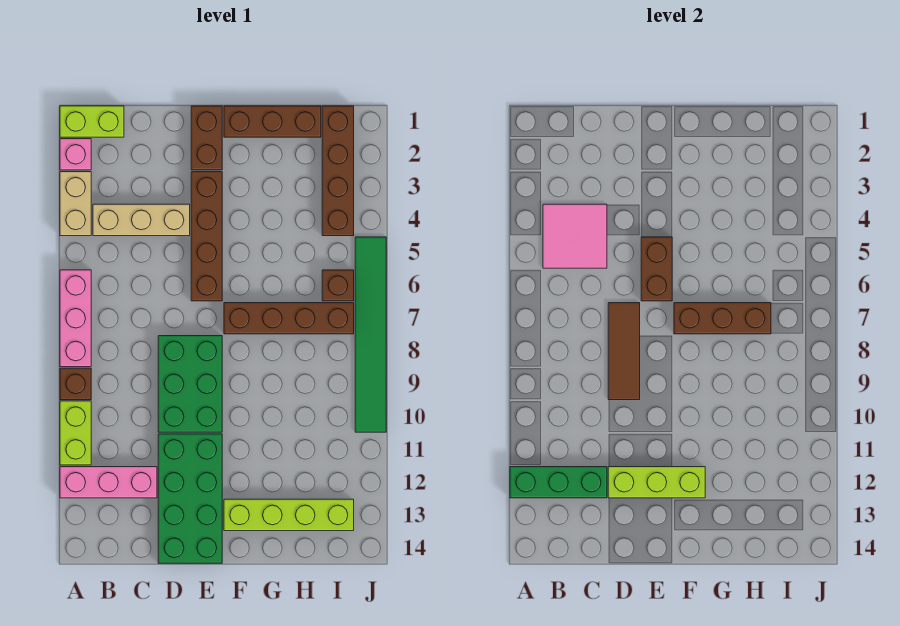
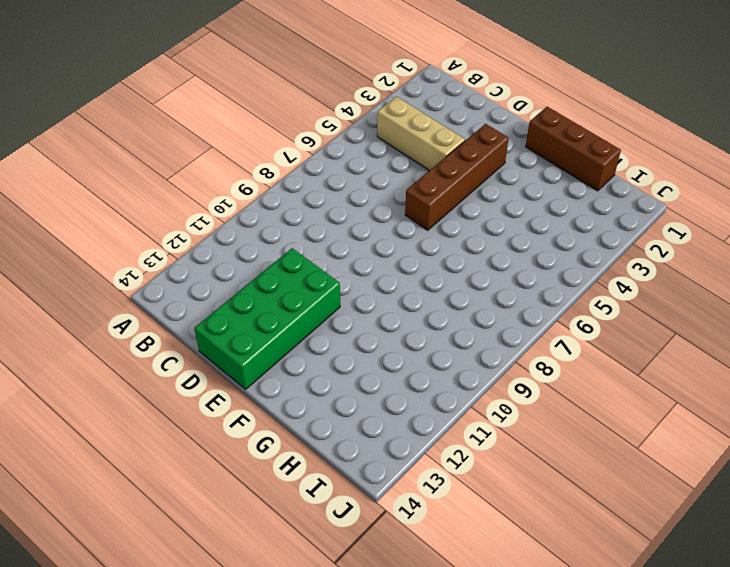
none -> lime brick A1:B1 level 1
none -> pink brick A2 level 1
none -> tan brick A3:A4 level 1

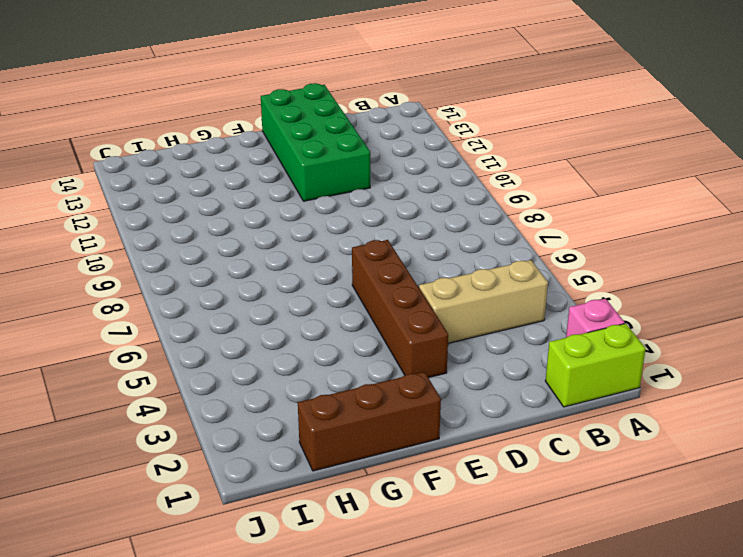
none -> tan brick A3:A4 level 1
none -> pink brick A6:A8 level 1
none -> brown brick A9 level 1

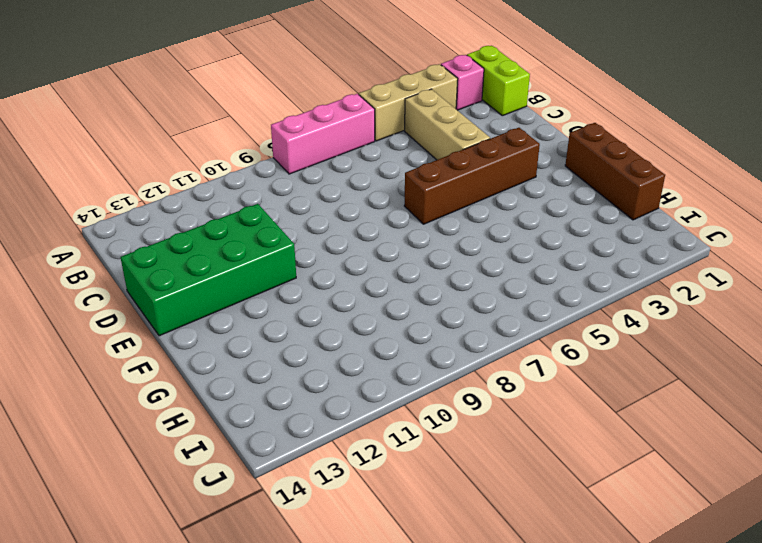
tan brick A3:A5 level 1 -> tan brick A3:A4 level 1
none -> brown brick A9 level 1
none -> lime brick A10:A11 level 1
none -> pink brick A12:C12 level 1

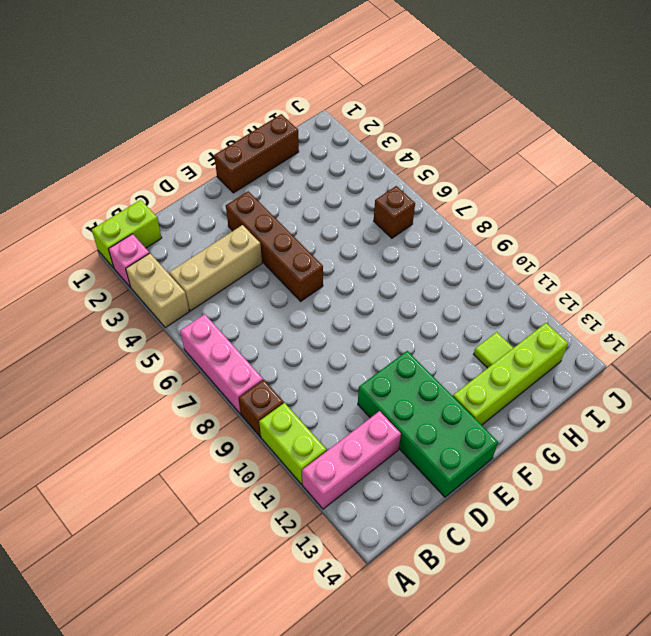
lime tile H12 level 1 -> none
none -> green brick D8:E10 level 1
none -> brown brick E1:E2 level 1
none -> brown brick F7:I7 level 1

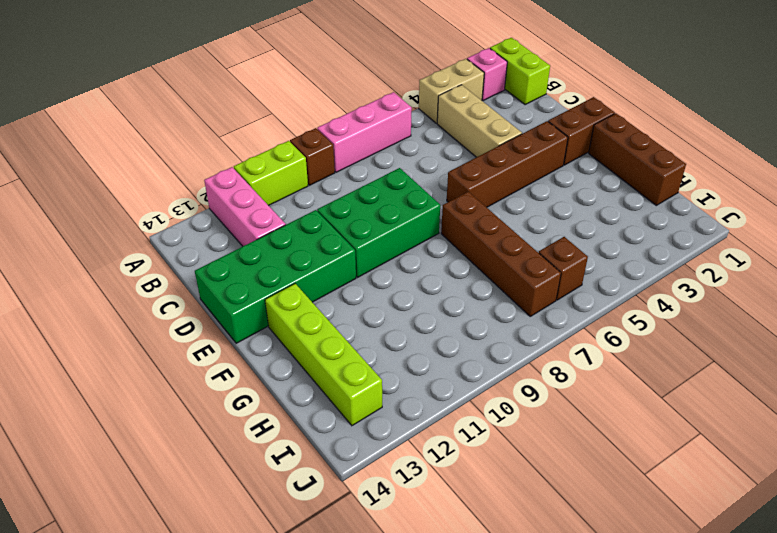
none -> brown brick I1:I4 level 1
none -> green tile J5:J10 level 1
none -> green brick A12:C12 level 2

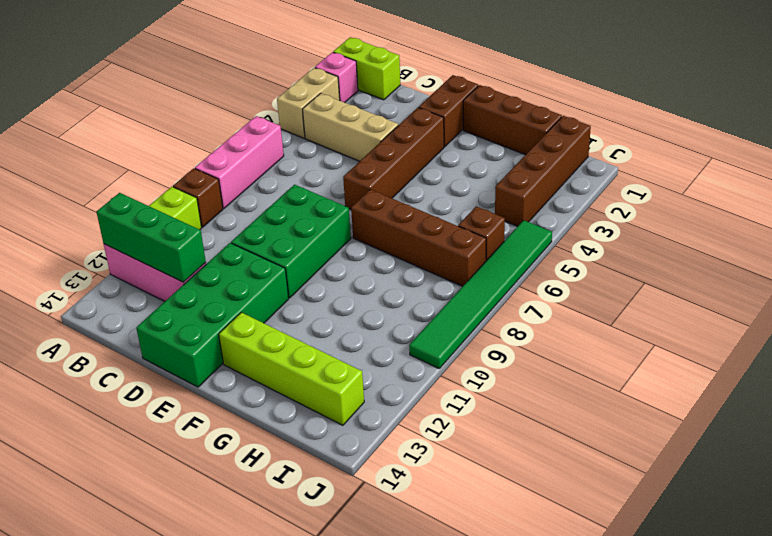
none -> pink tile B4:C5 level 2
none -> brown tile D7:D9 level 2
none -> lime brick D12:F12 level 2

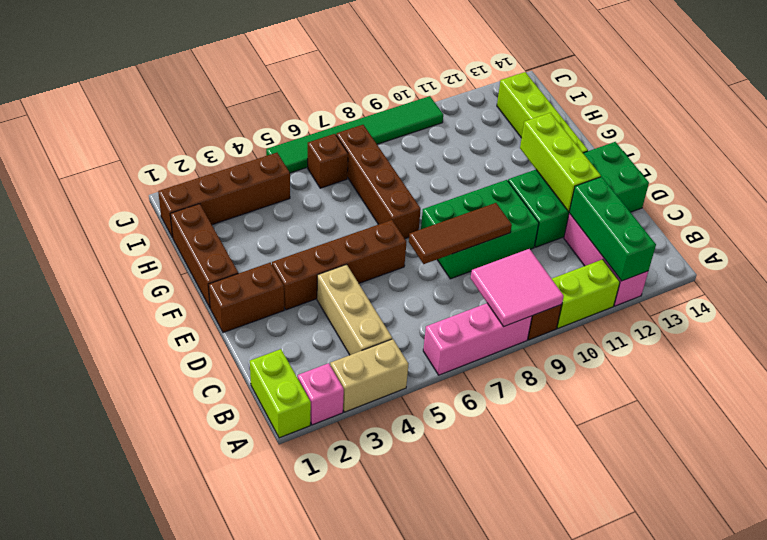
pink tile A8:B9 level 2 -> pink tile B4:C5 level 2
none -> brown brick E5:E6 level 2
none -> brown brick F7:H7 level 2

